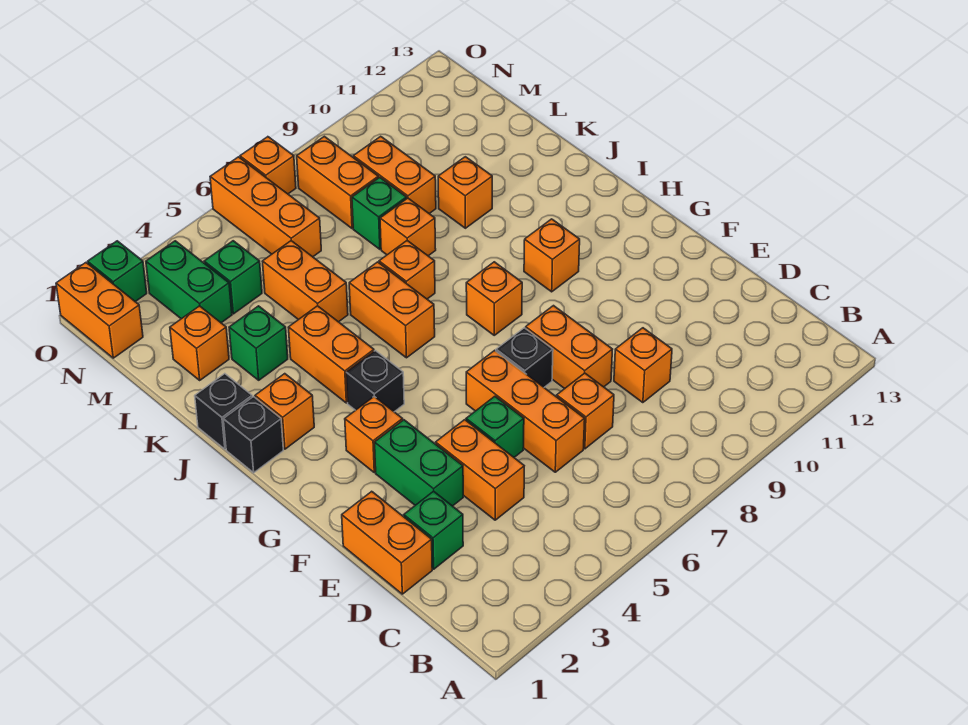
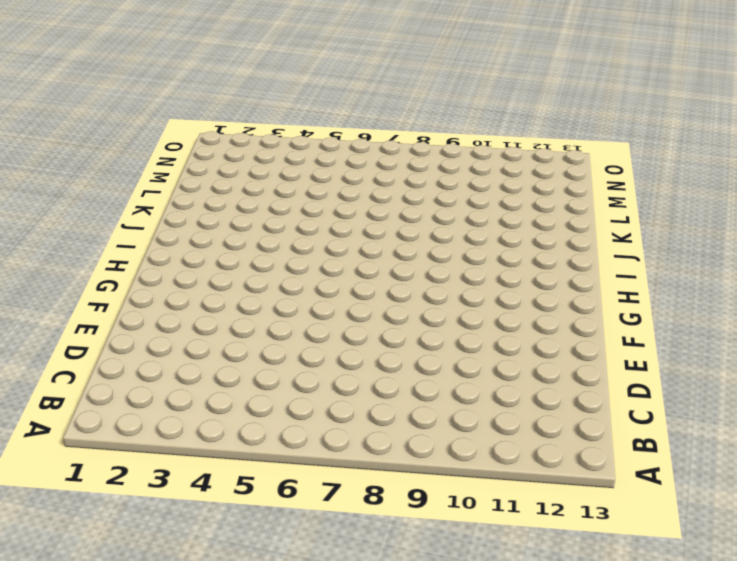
none -> orange brick D1:E1 level 1
none -> green brick D2 level 1
none -> orange brick D4:E4 level 1
none -> orange brick D6:F6 level 1

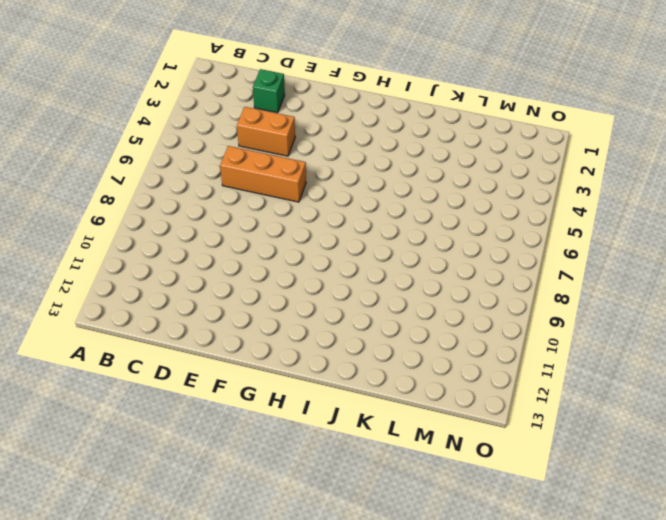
none -> orange brick D1:E1 level 1
none -> orange brick D7 level 1
none -> orange brick D9 level 1
none -> green brick E3:F3 level 1

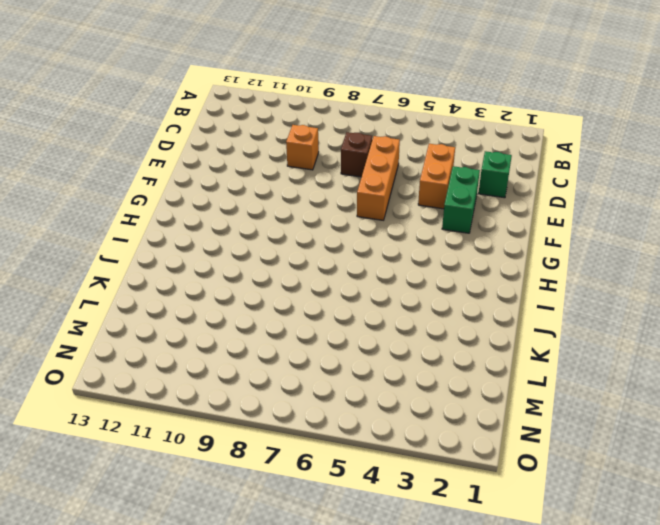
brown brick D7 level 1 -> orange brick D7 level 1
none -> orange brick D1:E1 level 1
none -> green brick E5 level 1
none -> orange brick E8:F8 level 1
none -> black brick F7 level 1

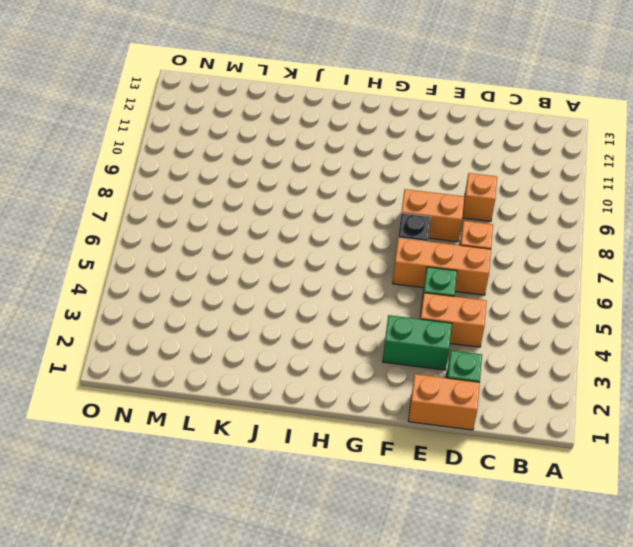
none -> orange brick G3 level 1
none -> black brick H4 level 1
none -> orange brick H8 level 1
none -> orange brick H10 level 1

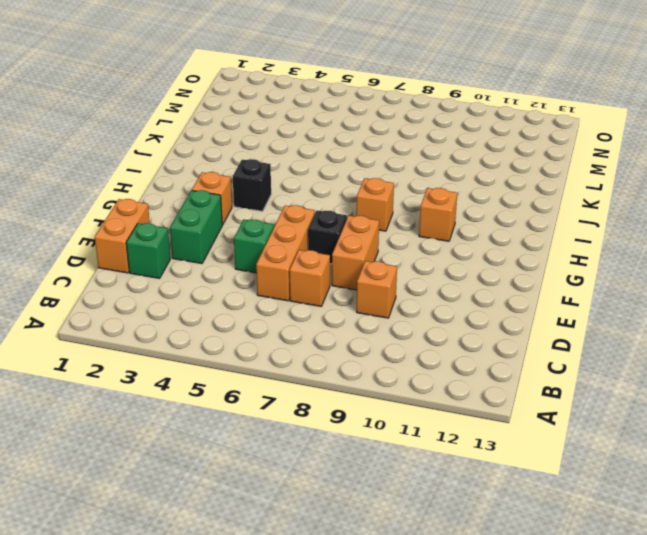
none -> orange brick D4:E4 level 1
none -> black brick I1 level 1
none -> orange brick I2 level 1
none -> orange brick I4:J4 level 1

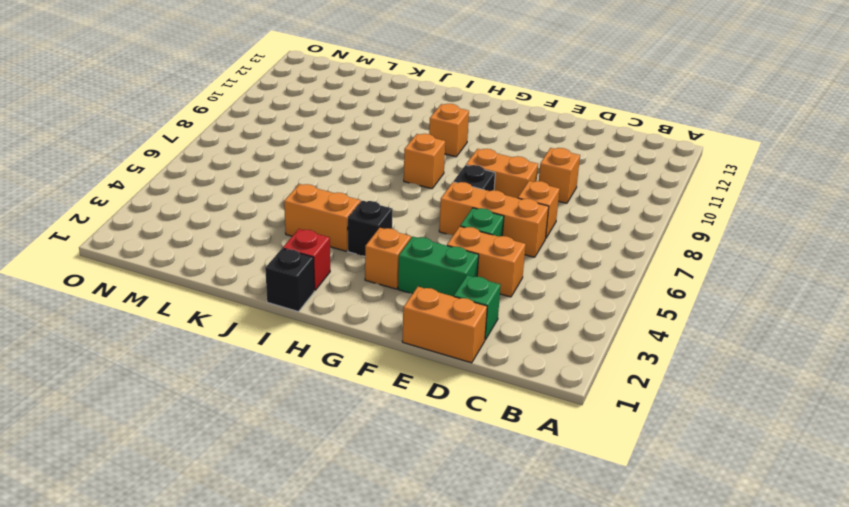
red brick I2 level 1 -> orange brick I2 level 1
none -> orange brick I6:J6 level 1
none -> black brick J1 level 1
none -> orange brick J7 level 1
none -> green brick K3 level 1

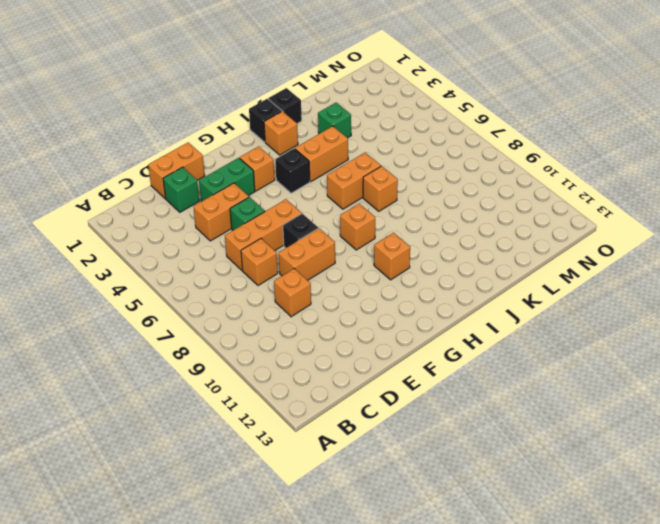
none -> orange brick K5:L5 level 1
none -> orange brick K8 level 1
none -> orange brick K10 level 1
none -> orange brick L2 level 1

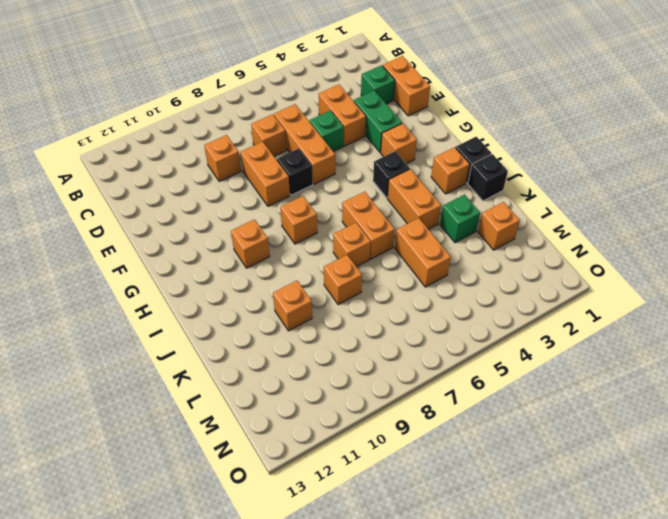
none -> green brick L8 level 1
none -> orange brick L9:M9 level 1
none -> green brick M3:N3 level 1
none -> green brick M4 level 1

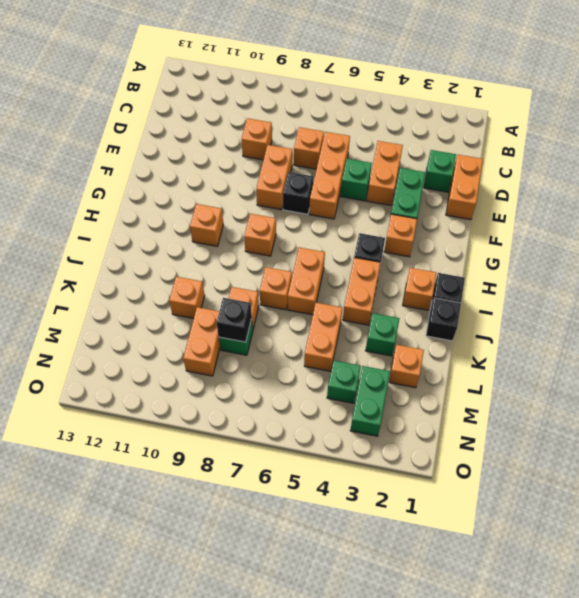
black brick L8 level 2 -> none
none -> orange brick M6:O6 level 1
none -> orange brick M8:N8 level 1
none -> orange brick N1:O1 level 1
none -> green brick O2 level 1

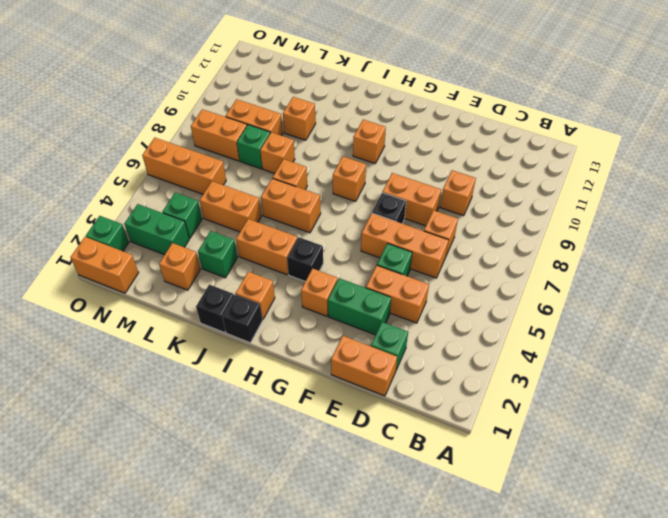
none -> orange brick O7 level 1

